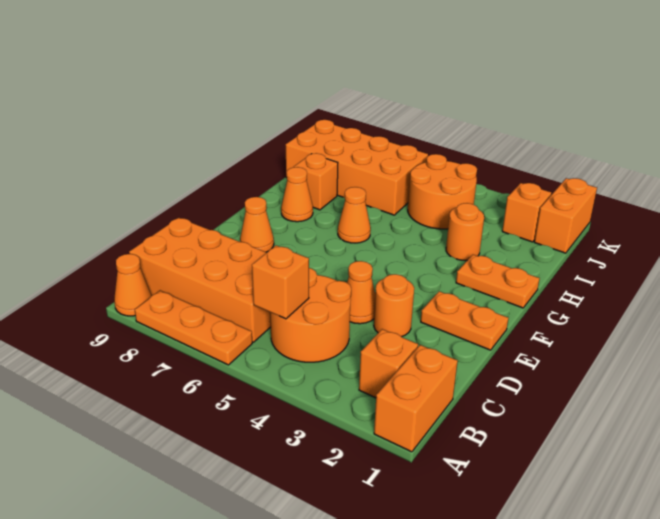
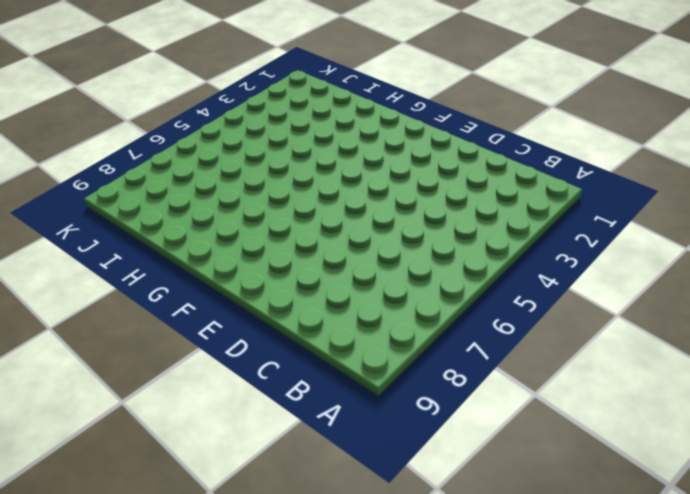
none -> orange brick A1:B1 level 1
none -> orange plate A6:A8 level 1
none -> orange cone A9 level 1

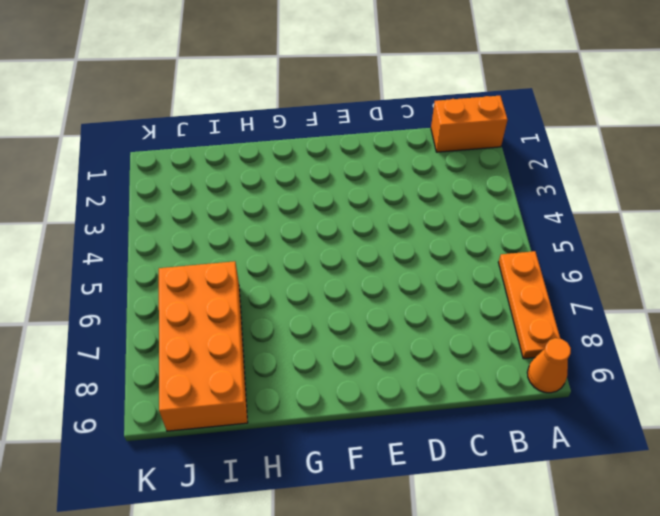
none -> orange brick B2 level 1
none -> orange round brick B4:C5 level 1
none -> orange brick B6:C9 level 1

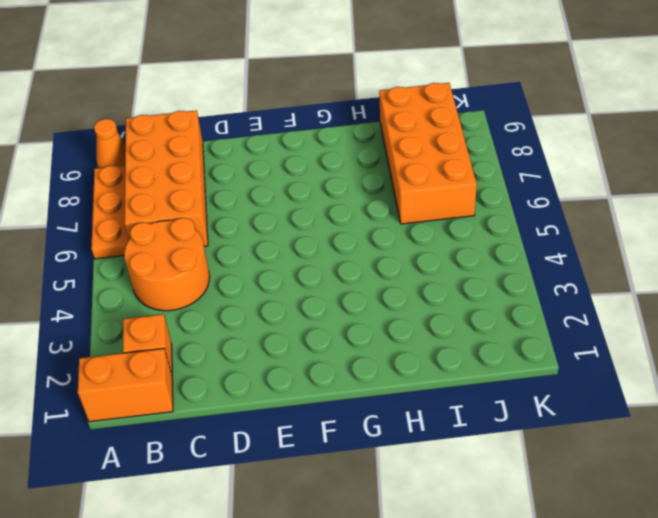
none -> orange round brick D3 level 1
none -> orange cone D4 level 1
none -> orange plate E1:E2 level 1

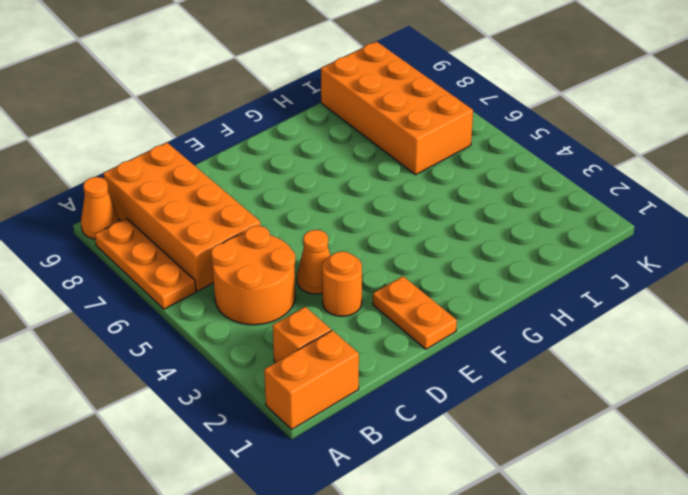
none -> orange cone E8 level 1
none -> orange plate G1:G2 level 1
none -> orange cone G6 level 1

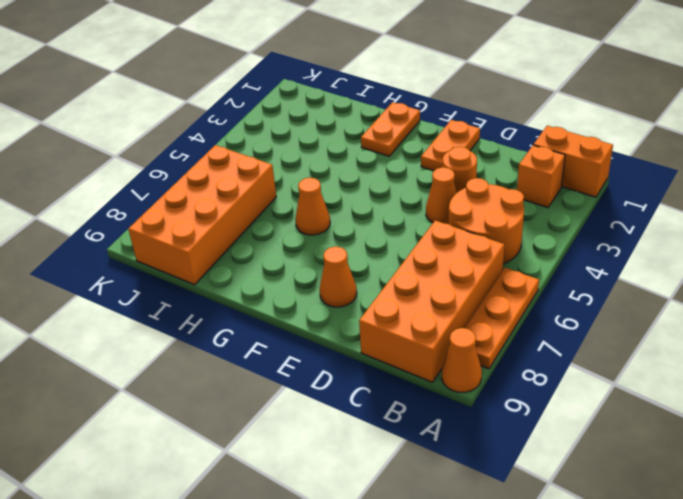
none -> orange cone G8 level 1
none -> orange round brick H3 level 1
none -> orange brick H8 level 1

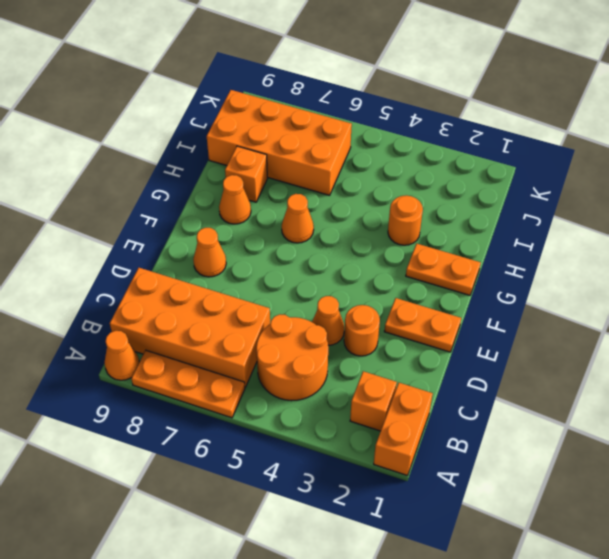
none -> orange round brick I4:J5 level 1
none -> orange brick J1:K1 level 1
none -> orange brick J2 level 1

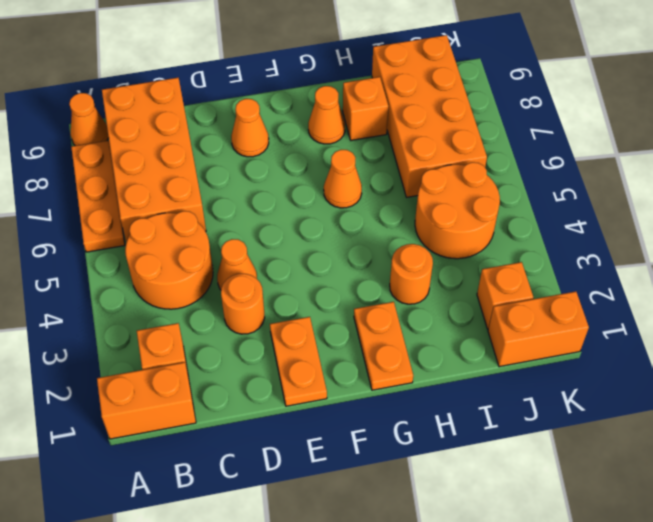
none -> orange brick B5 level 2

